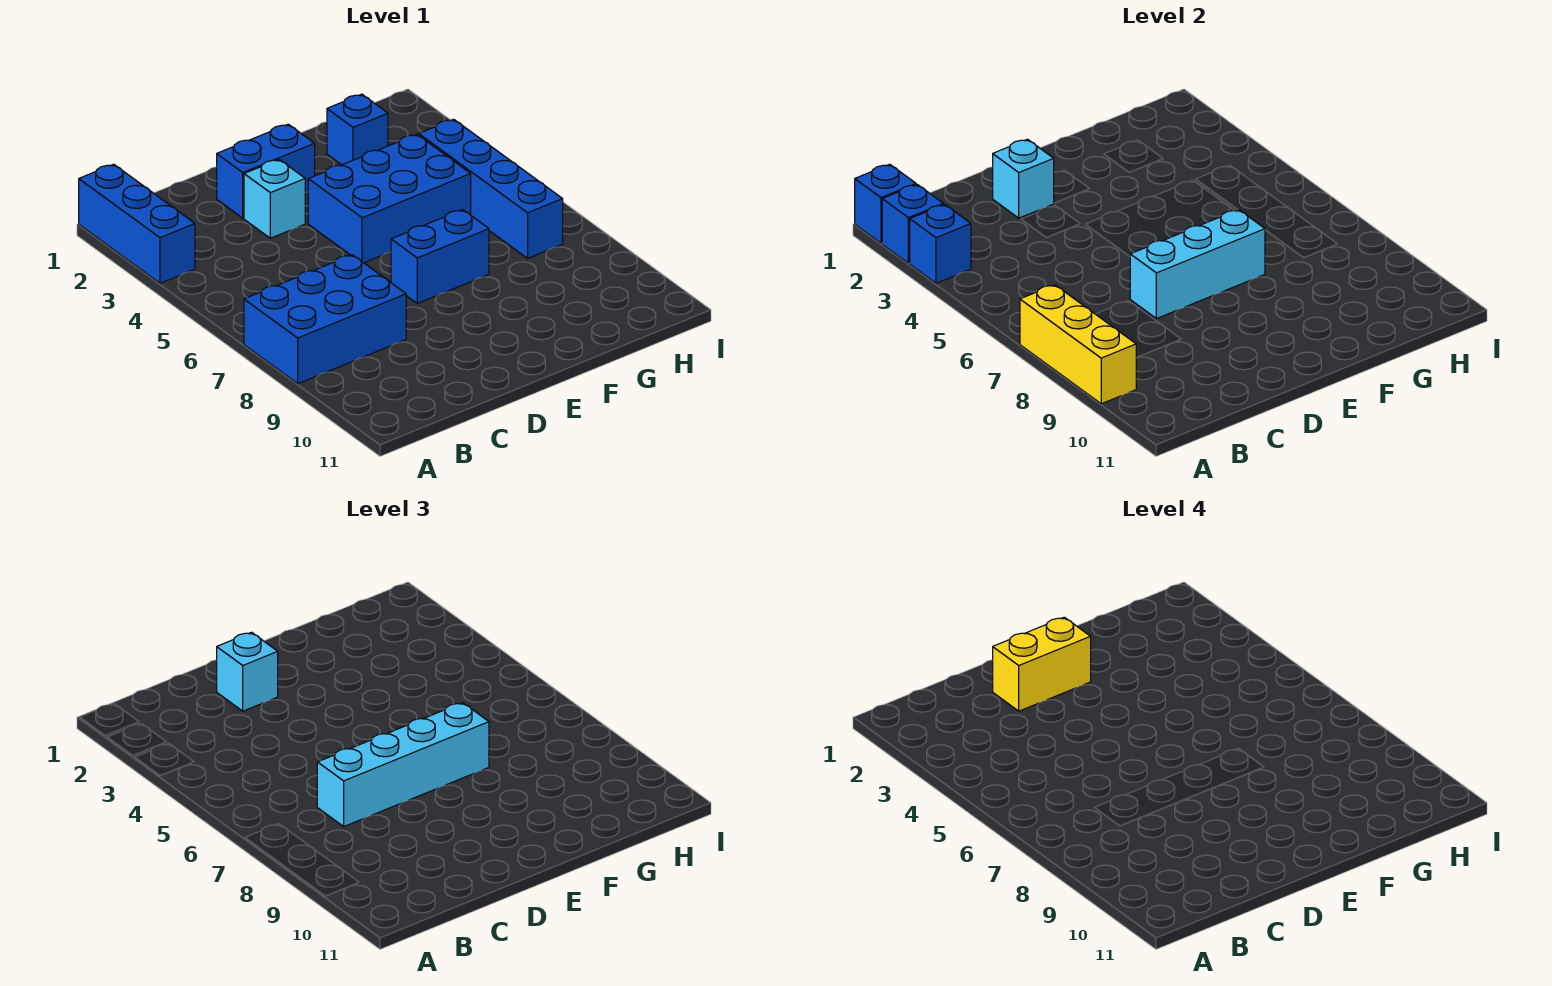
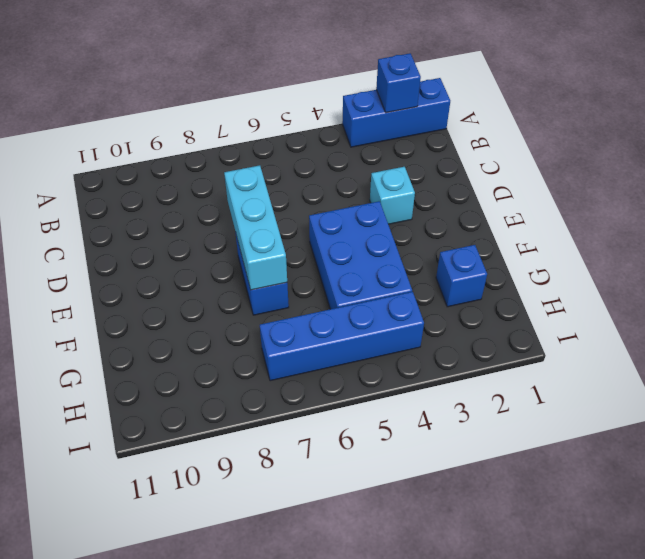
none -> blue brick A7:C8 level 1
none -> blue brick D2:E2 level 1
none -> blue brick A1 level 2

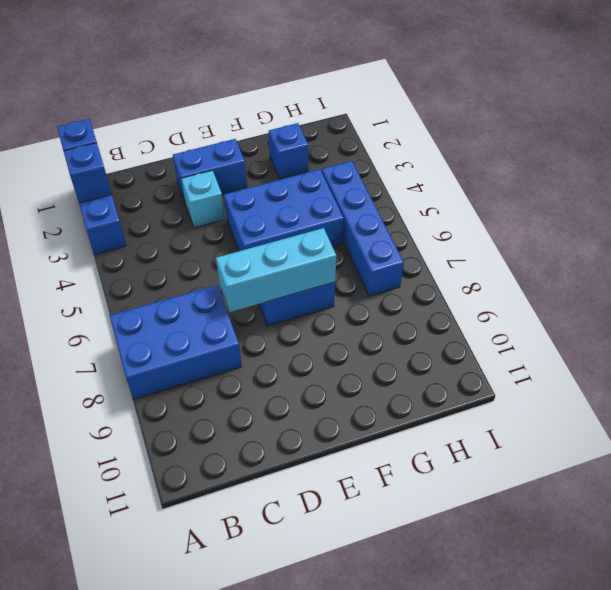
none -> blue brick A3 level 2
none -> yellow brick A7:A9 level 2
none -> cyan brick D2 level 2

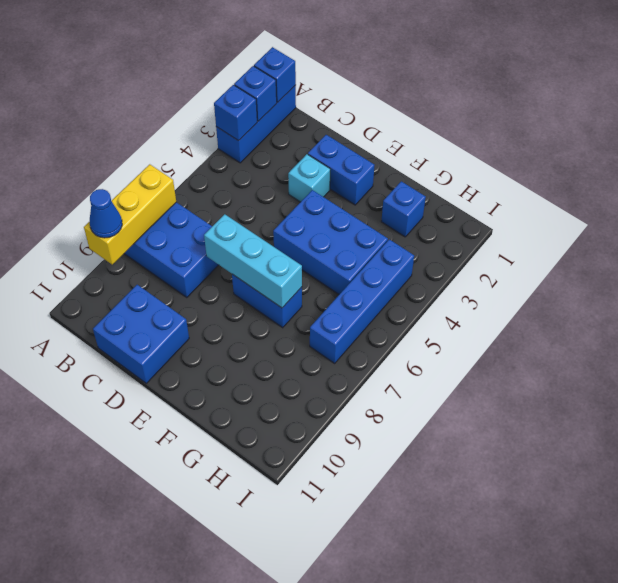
blue cone A9 level 3 -> none
blue brick C10:D11 level 1 -> none
none -> cyan brick D2 level 2
none -> cyan brick C7:F7 level 3
none -> cyan brick D2 level 3

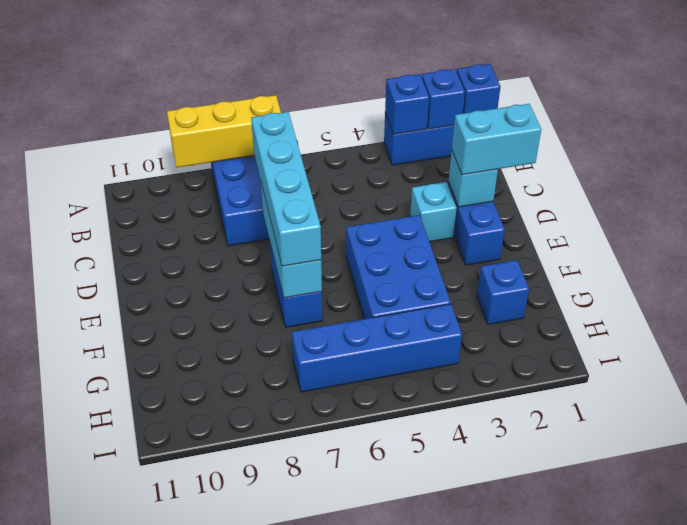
cyan brick D1:D2 level 3 -> cyan brick D2 level 3
none -> yellow brick D2:E2 level 4

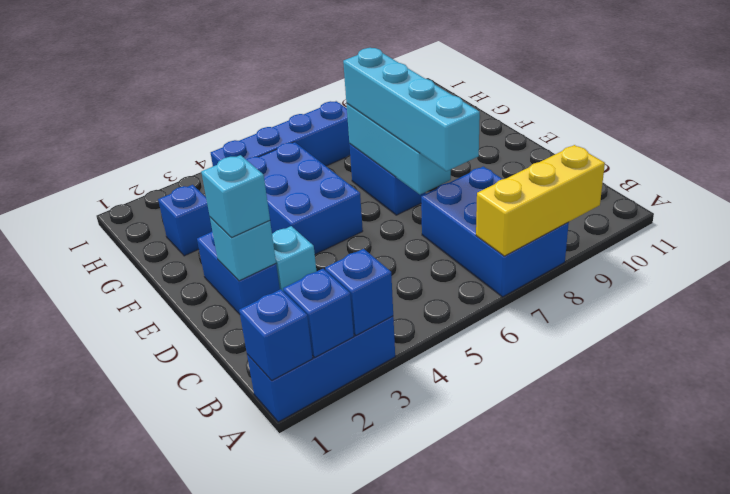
none -> yellow brick D2:E2 level 4

